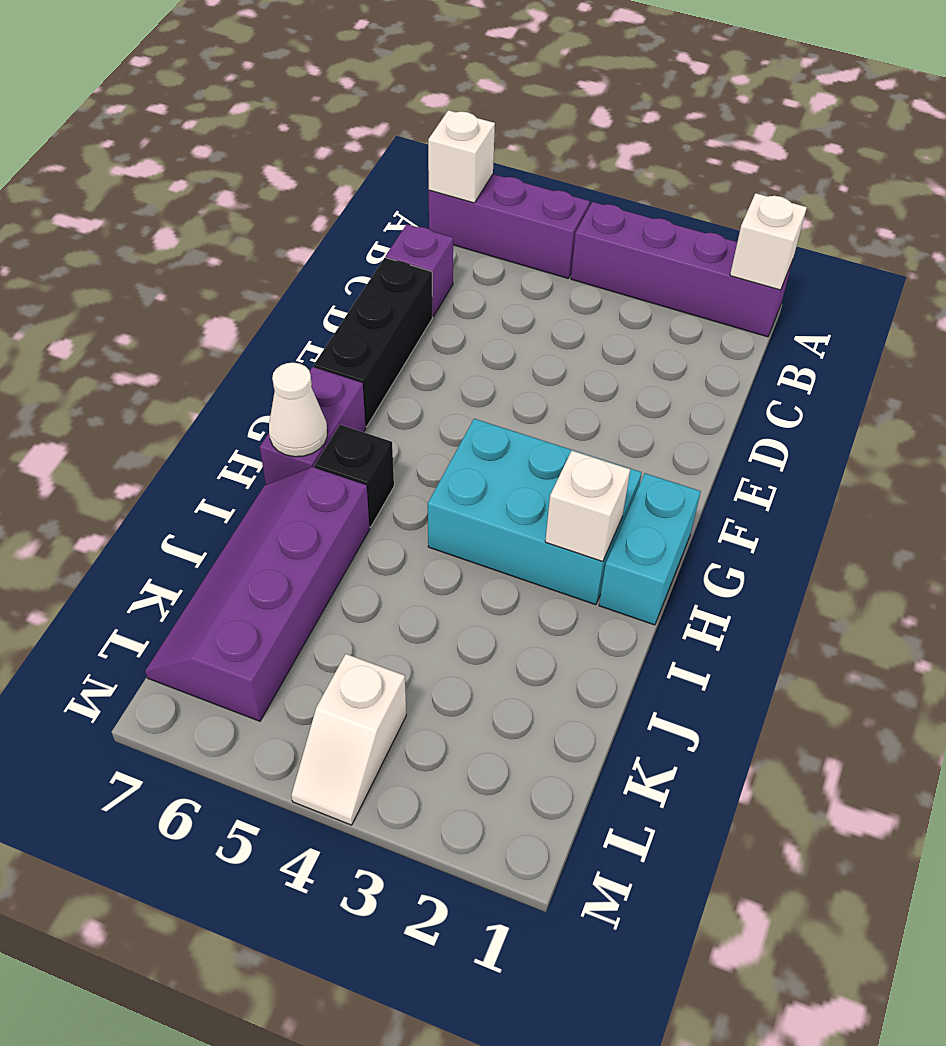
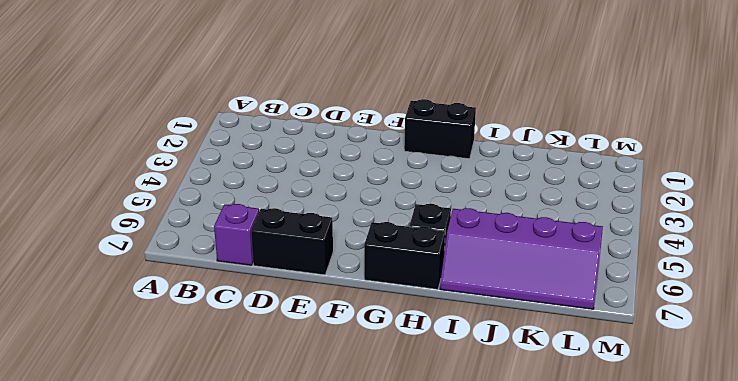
black brick D7:E7 level 1 -> black brick D7:F7 level 1
black brick G1:H1 level 1 -> cyan brick G1:H1 level 1
black brick G7:H7 level 1 -> purple brick G7:H7 level 1
none -> purple brick A1:A4 level 1
none -> purple brick A5:A7 level 1
none -> cyan brick G2:H4 level 1

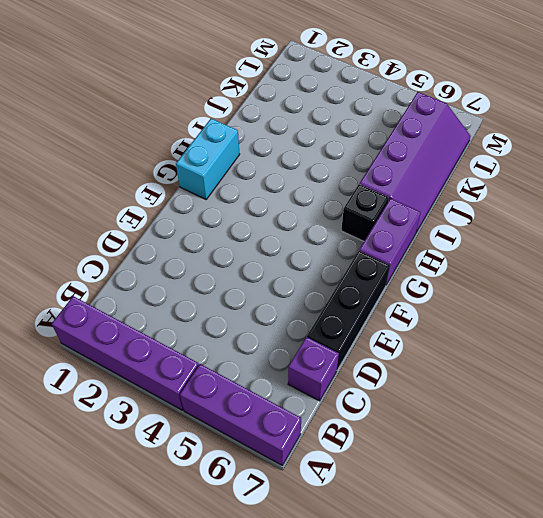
none -> cyan brick G2:H4 level 1
none -> white slope L4:M4 level 1 top L
none -> white brick A1 level 2

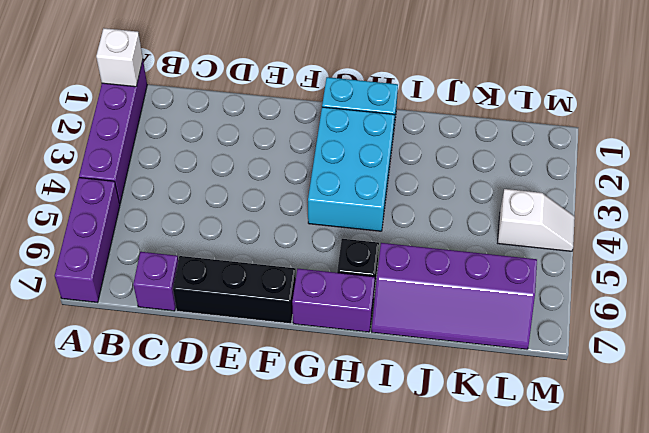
none -> white brick A7 level 2
none -> white brick H2 level 2
none -> white cone H7 level 2

